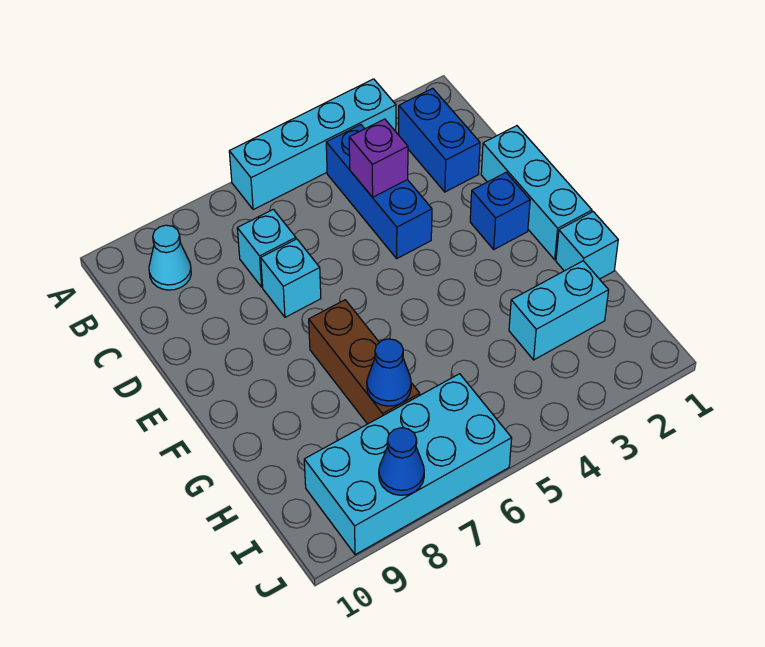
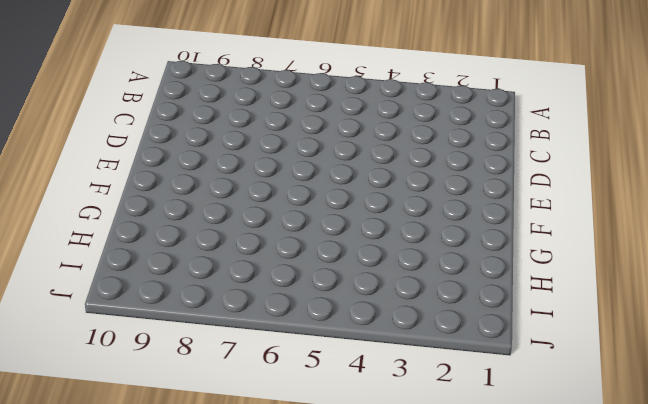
none -> cyan brick A3:A6 level 1
none -> blue brick B2:C2 level 1
none -> blue brick B4:D4 level 1

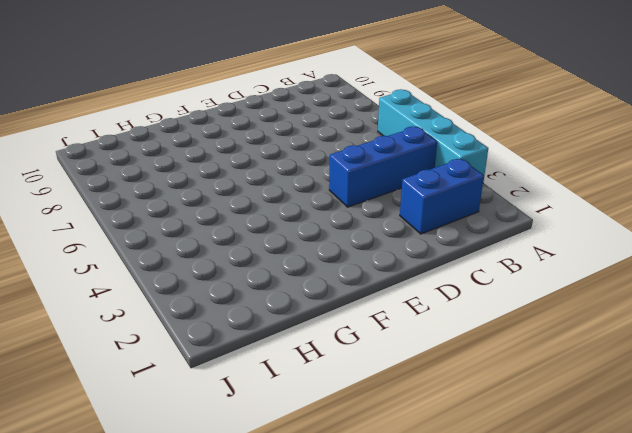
none -> cyan cone B9 level 1
none -> cyan brick C7 level 1
none -> cyan brick D1:F1 level 1

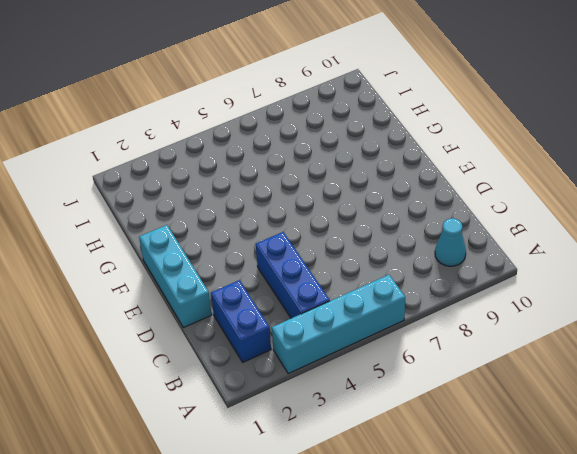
none -> cyan brick C7 level 1
none -> cyan brick D7 level 1
none -> blue brick E2 level 1

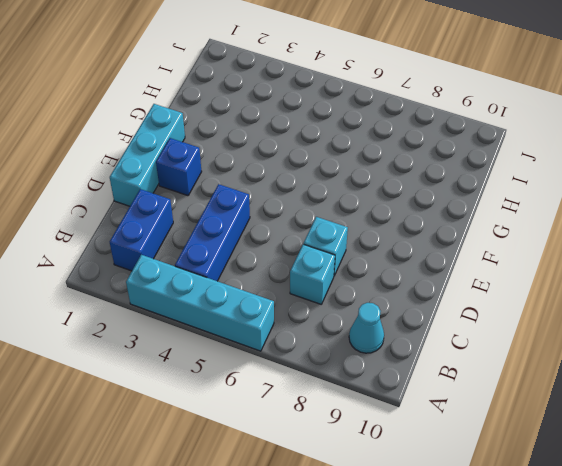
none -> brown brick F7:H7 level 1
none -> cyan brick G1 level 1
none -> cyan brick H2:H3 level 1

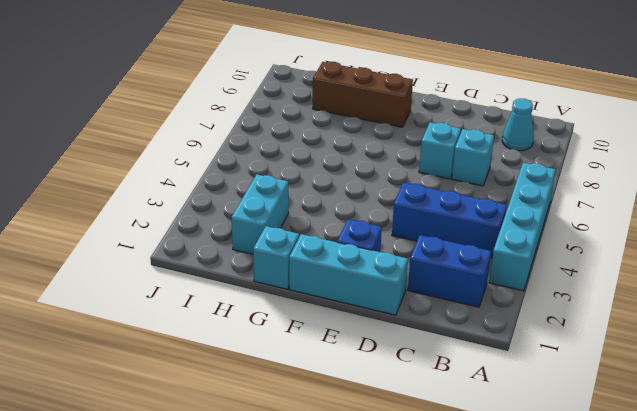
brown brick F9:H9 level 1 -> brown brick F7:H7 level 1
none -> cyan brick I6:J9 level 1
none -> purple brick C4 level 2
none -> blue cone H7 level 2

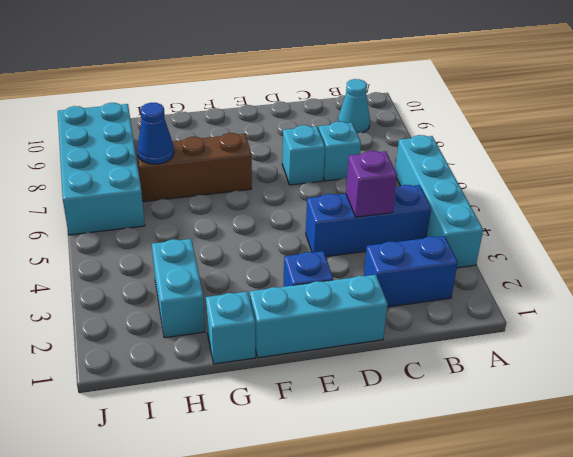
none -> blue cone J8 level 2

